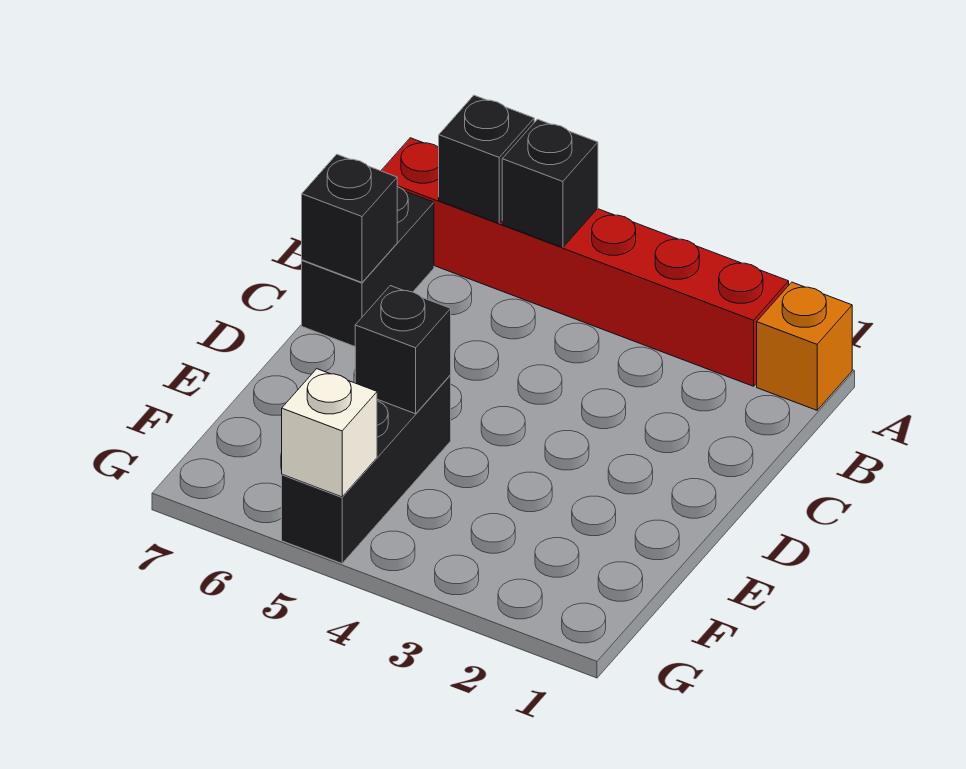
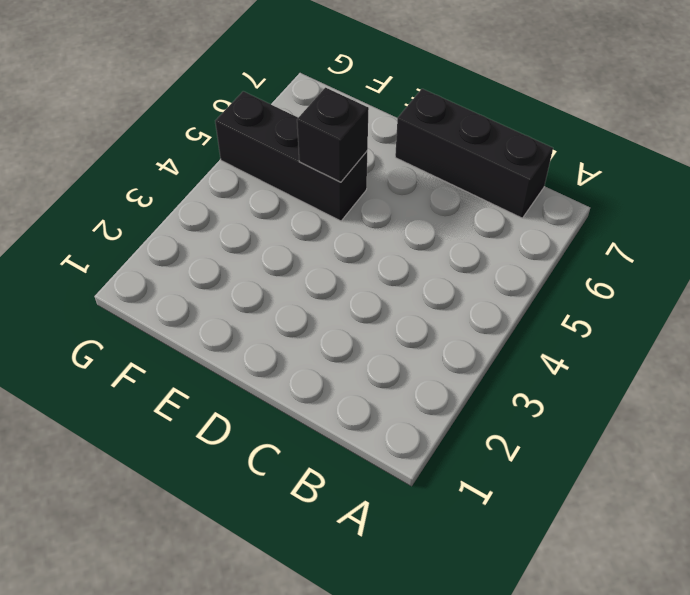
black brick B7:D7 level 1 -> black brick B7:C7 level 1
none -> orange brick A1 level 1
none -> red brick A2:A7 level 1

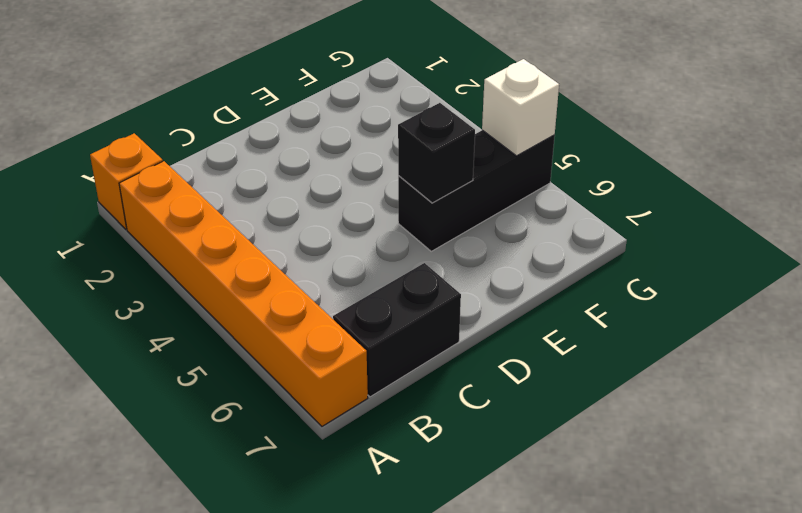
orange brick A2:A7 level 1 -> red brick A2:A7 level 1
none -> black brick A5 level 2
none -> black brick A6 level 2

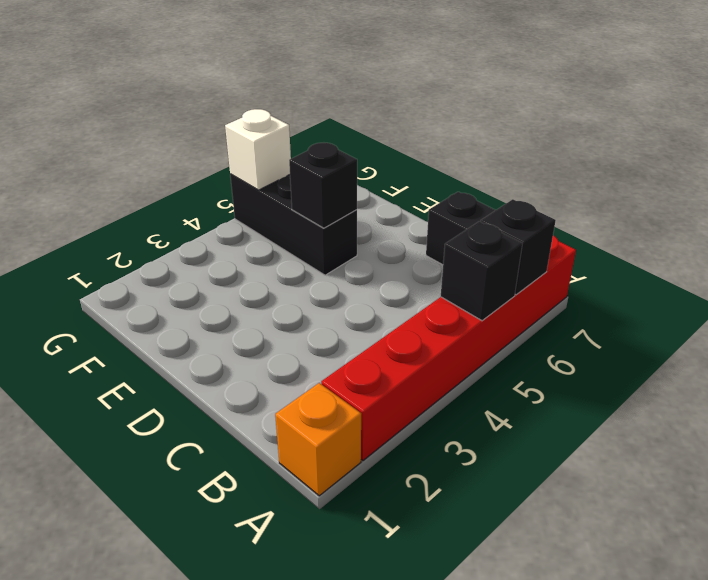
none -> black brick C7 level 2

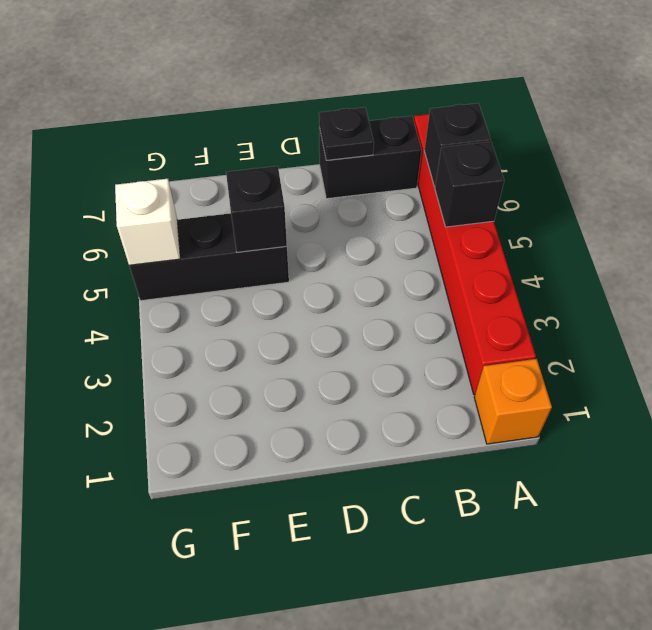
black plate C7 level 2 -> black brick C7 level 2

